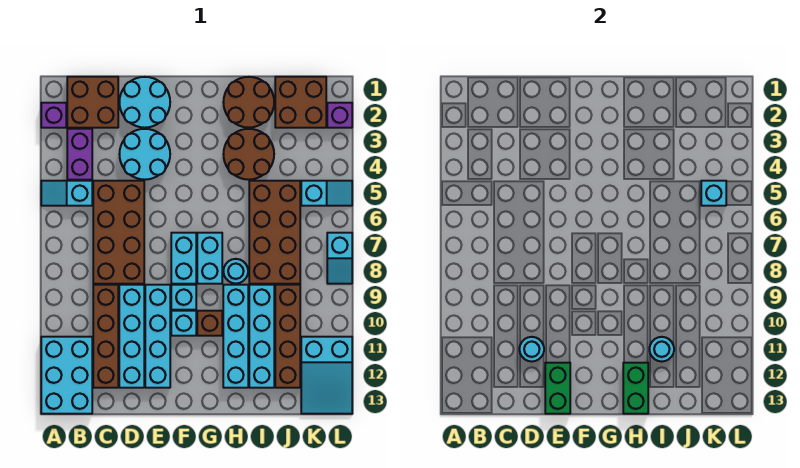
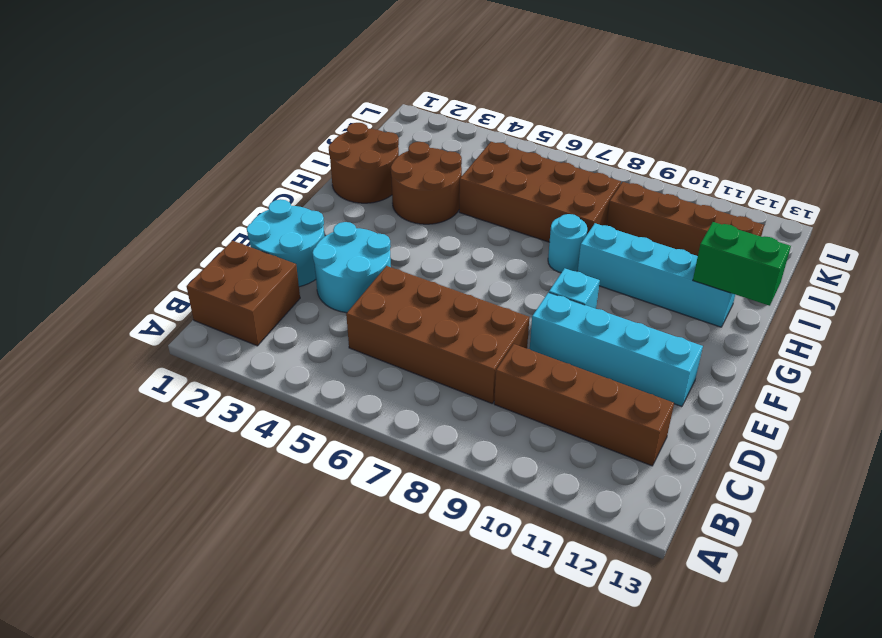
none -> purple brick A2 level 1
none -> cyan slope A5:B5 level 1 top B
none -> cyan brick A11:B13 level 1
none -> purple brick B3:B4 level 1

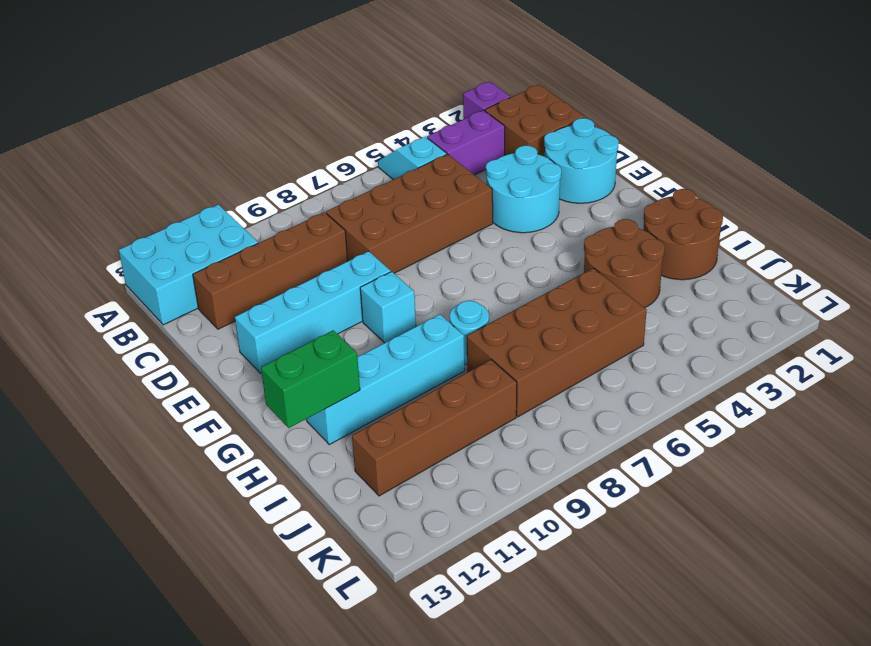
none -> cyan brick D9:D12 level 1
none -> cyan brick F7:F8 level 1
none -> cyan brick F10 level 1
none -> cyan brick G7:G8 level 1

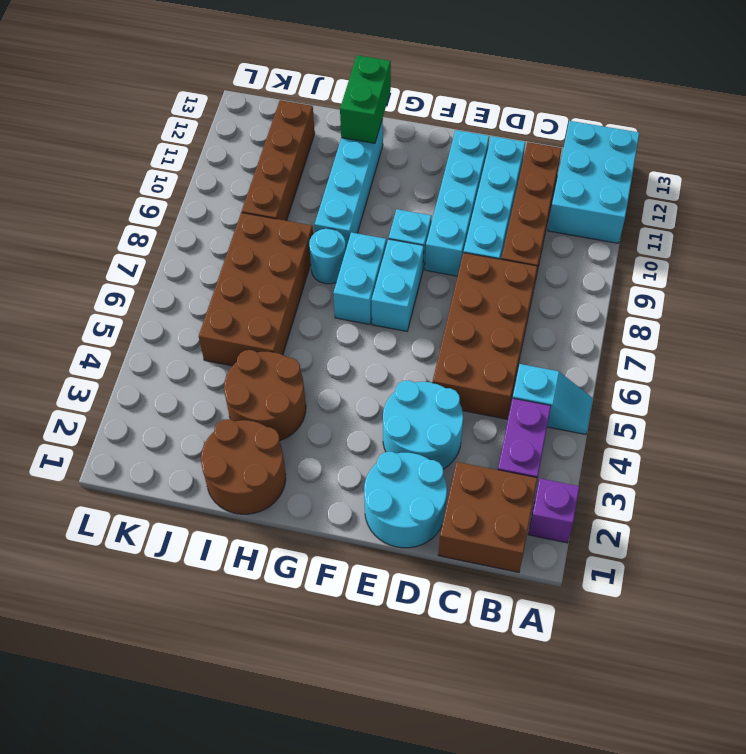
none -> cyan brick F10 level 1
none -> brown brick G10 level 1
none -> cyan brick I9:I12 level 1
none -> brown brick J1:K2 level 1

